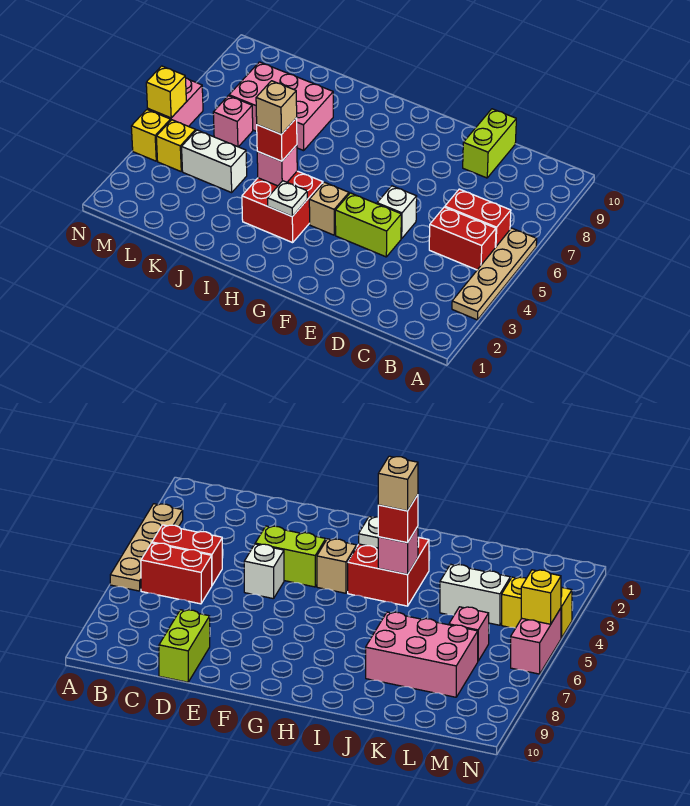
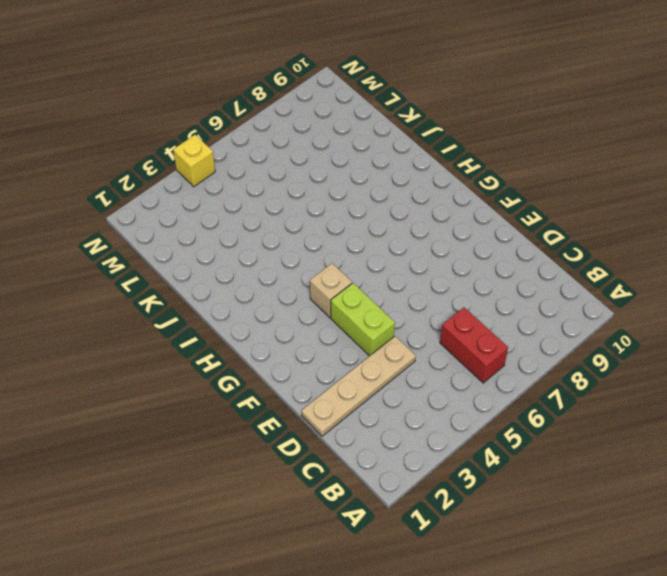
tan plate D1:D4 level 1 -> tan plate A3:A6 level 1
none -> red brick B5:C5 level 1
none -> lime brick D9:D10 level 1
none -> white brick E5 level 1

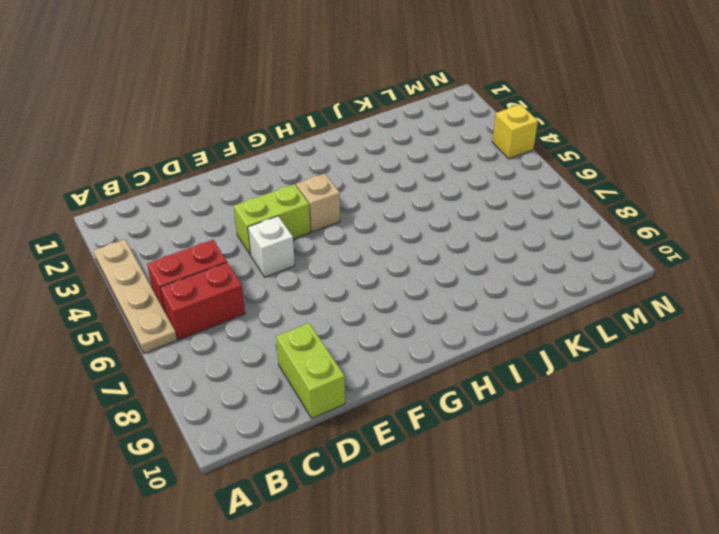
none -> red brick H3:I4 level 1
none -> pink brick J7:L8 level 1
none -> white brick K4:L4 level 1

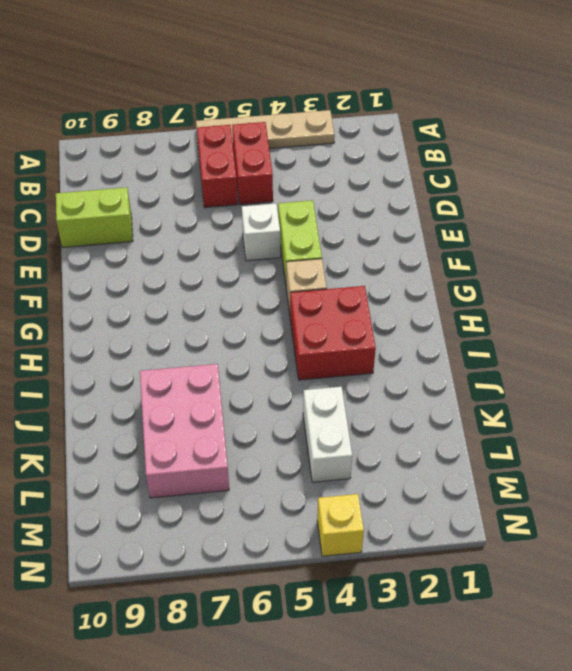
none -> pink brick L6 level 1
none -> yellow brick M4 level 1
none -> pink brick N5:N6 level 1

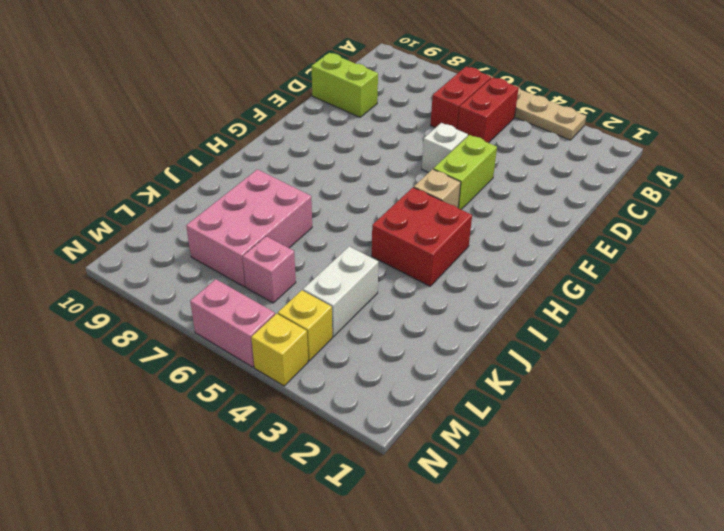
none -> white plate H3 level 2
none -> pink brick I4 level 2
none -> yellow brick N5 level 2

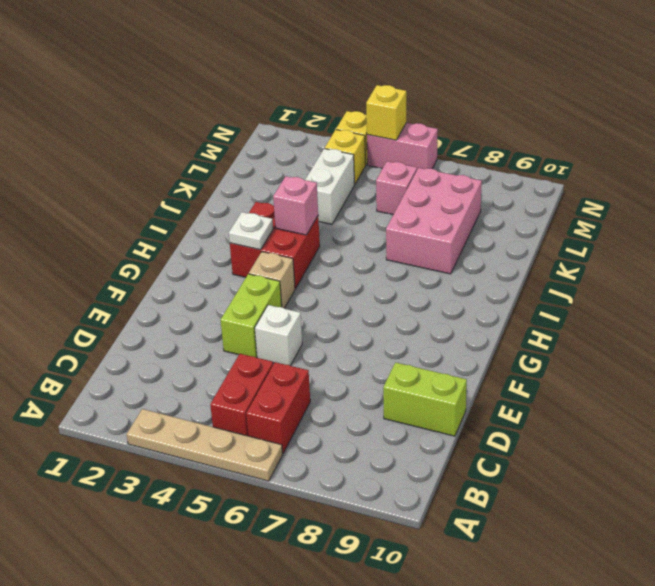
none -> red brick I4 level 3
none -> tan brick I4 level 4

